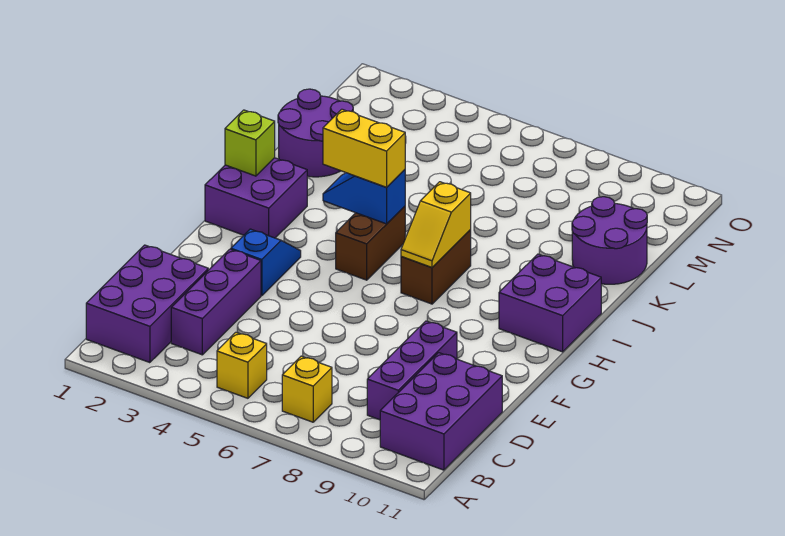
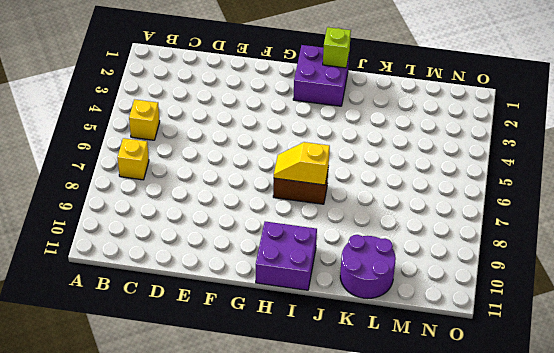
none -> purple brick B1:D2 level 1
none -> purple brick B10:D11 level 1
none -> purple brick C3:E3 level 1

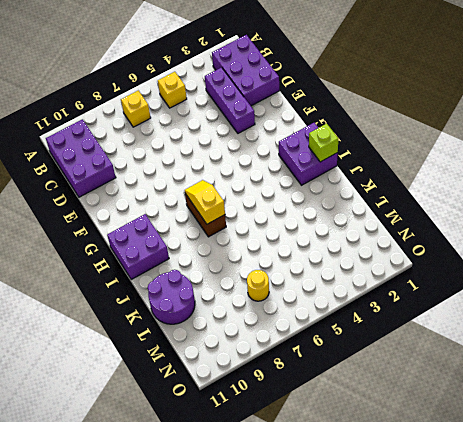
yellow round brick M7 level 1 -> none
none -> purple brick C9:E9 level 1
none -> blue slope F3:G3 level 1 top F
none -> brown brick H5:I5 level 1

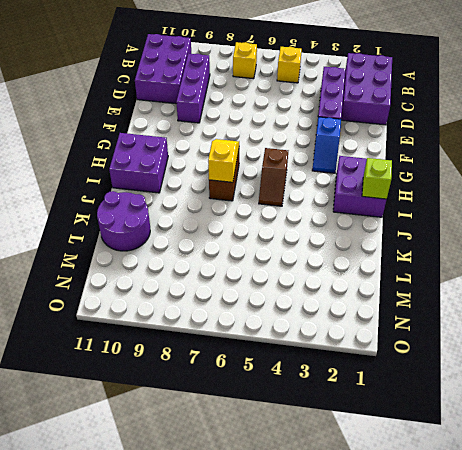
brown slope H5:I5 level 1 top H -> brown brick H5:I5 level 1
none -> purple round brick K1:L2 level 1
none -> blue slope I4:I5 level 2 top 5
none -> yellow brick I4:I5 level 3

